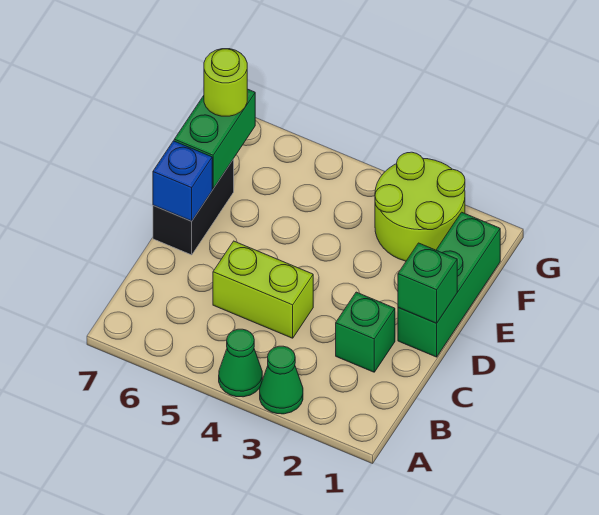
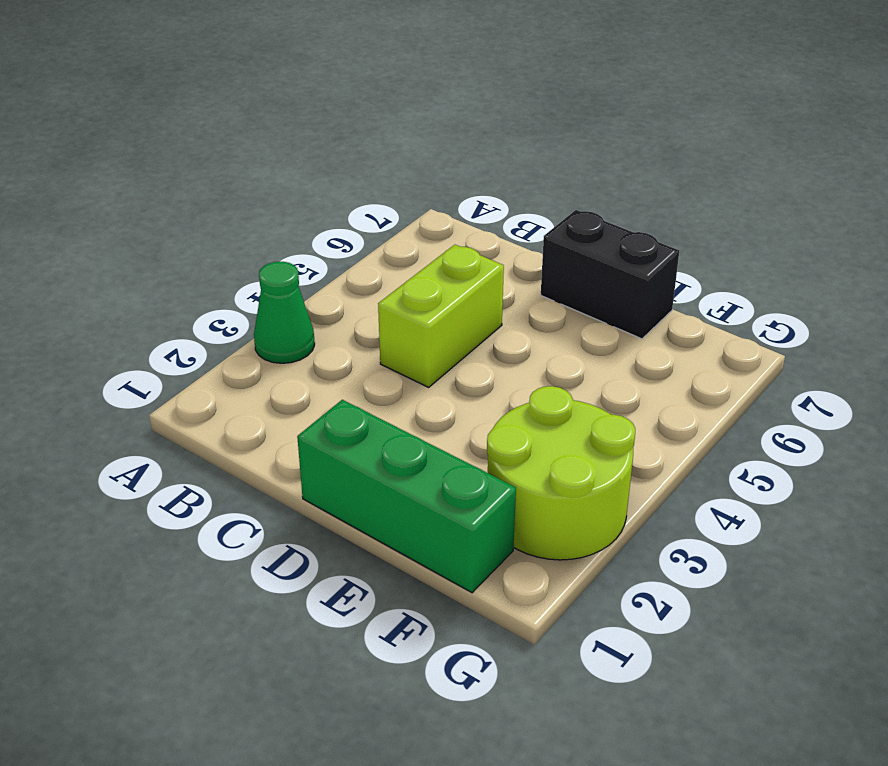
none -> green cone A4 level 1
none -> green brick C2 level 1

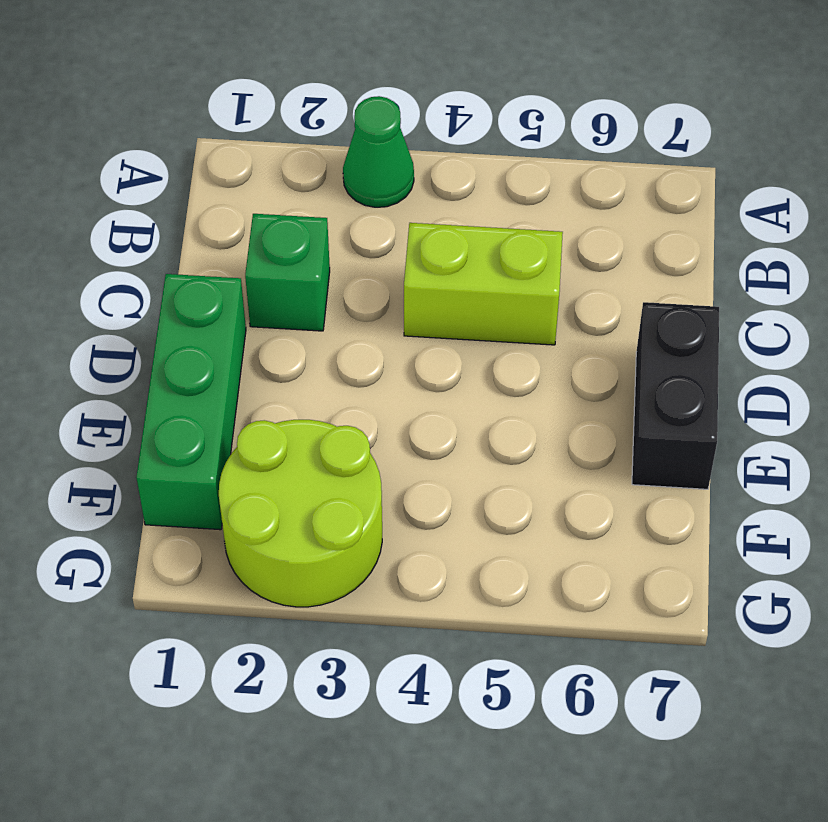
none -> green cone A4 level 1
none -> green brick D1 level 2

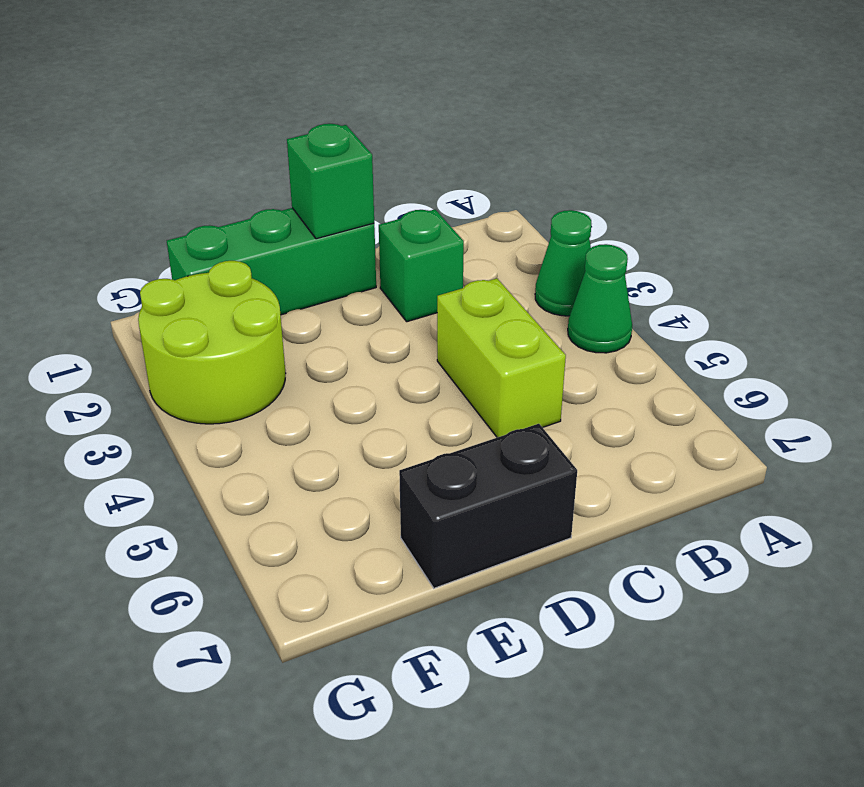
none -> blue brick D7 level 2
none -> green brick E7:F7 level 2

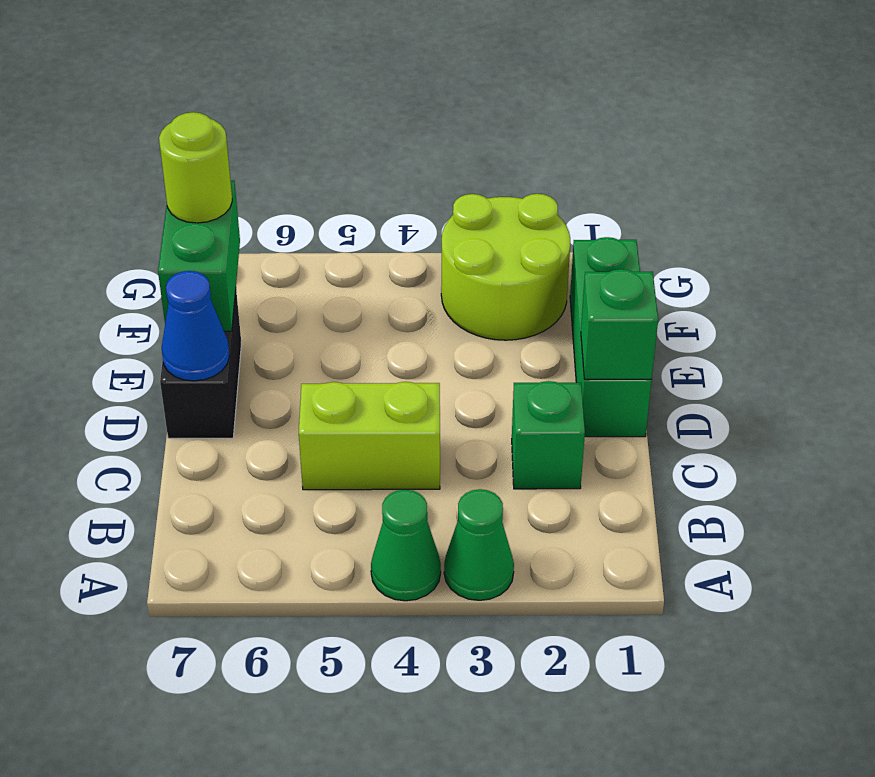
blue cone D7 level 2 -> blue brick D7 level 2

